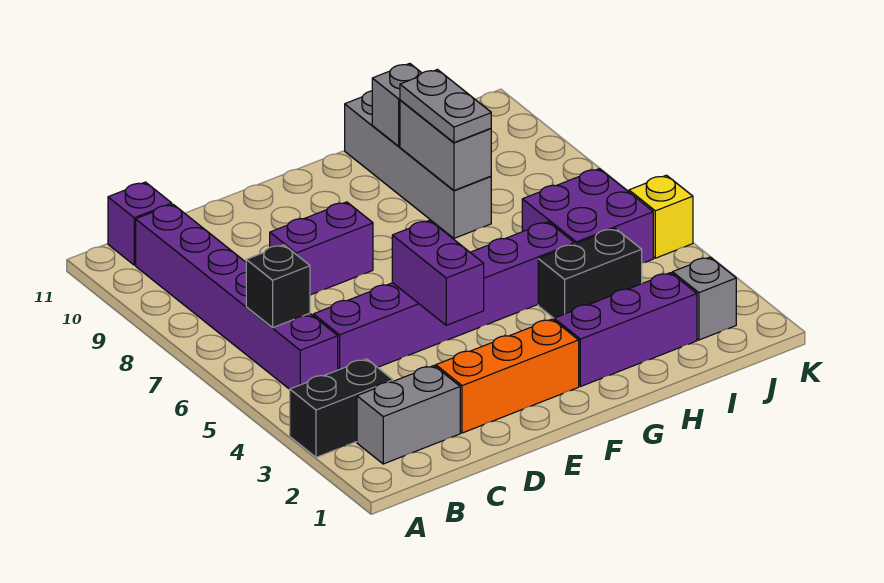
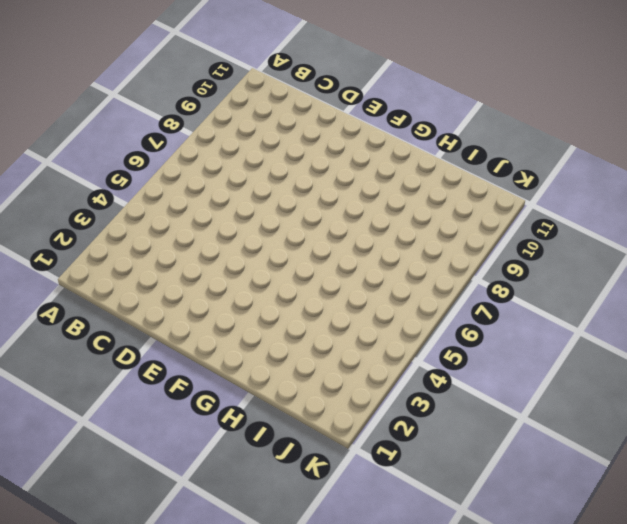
none -> black brick A3:B3 level 1
none -> grey brick B2:C2 level 1
none -> purple brick B5:B10 level 1

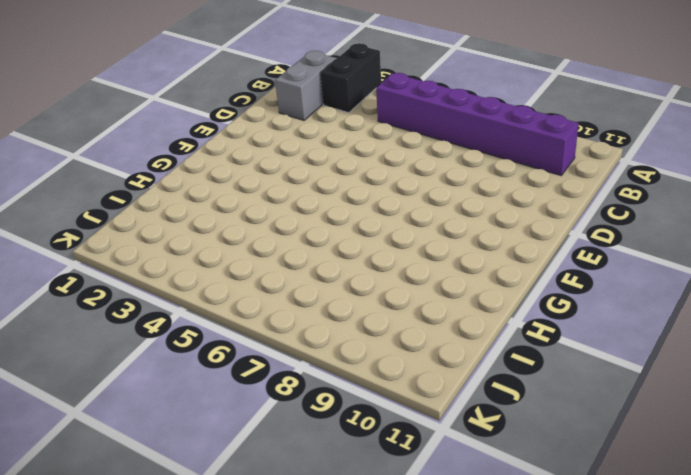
none -> purple brick B11 level 1
none -> purple brick C5:H5 level 1
none -> orange brick D2:F2 level 1

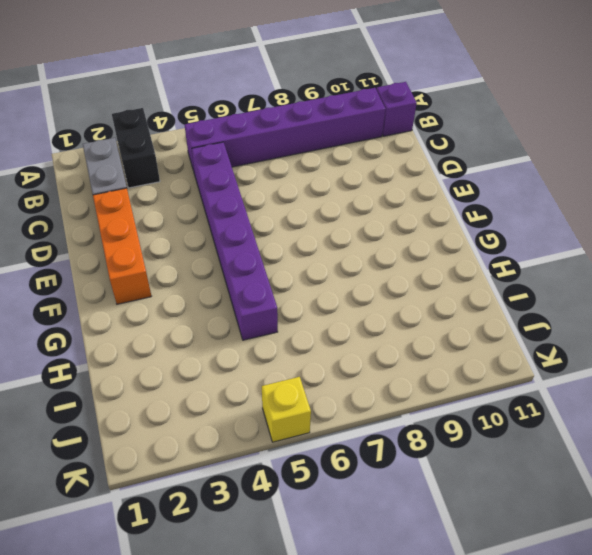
none -> purple brick D8:E8 level 1
none -> purple brick G2:I2 level 1
none -> black brick H4:I4 level 1

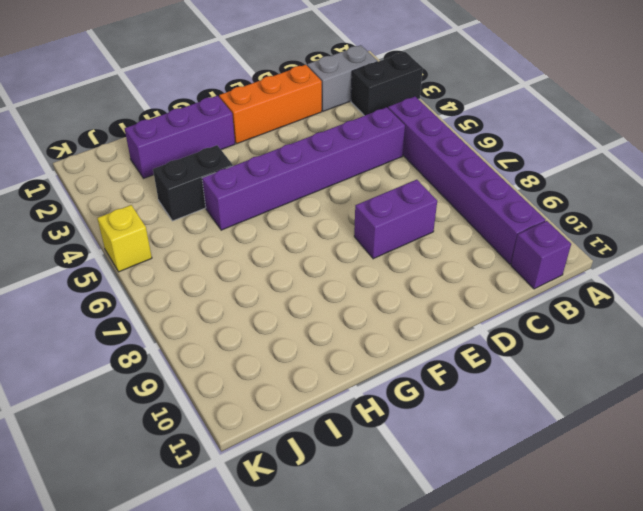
none -> grey brick H8:H11 level 1
none -> purple brick I5:J6 level 1
none -> grey brick J2 level 1

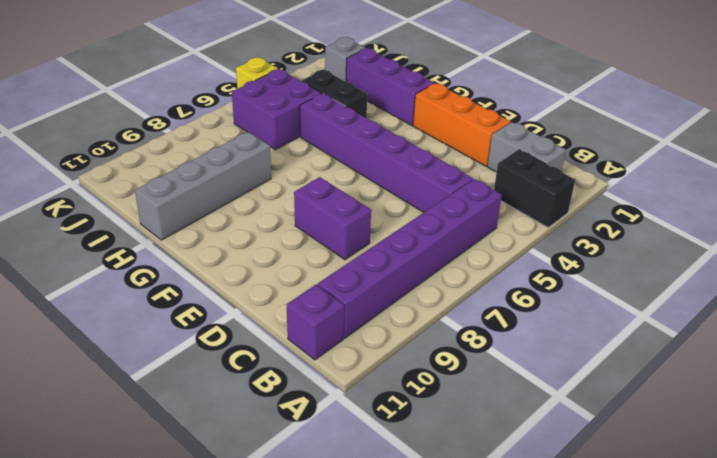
none -> black brick B6 level 2
none -> purple brick E4:E5 level 2
none -> grey brick H8:H9 level 2

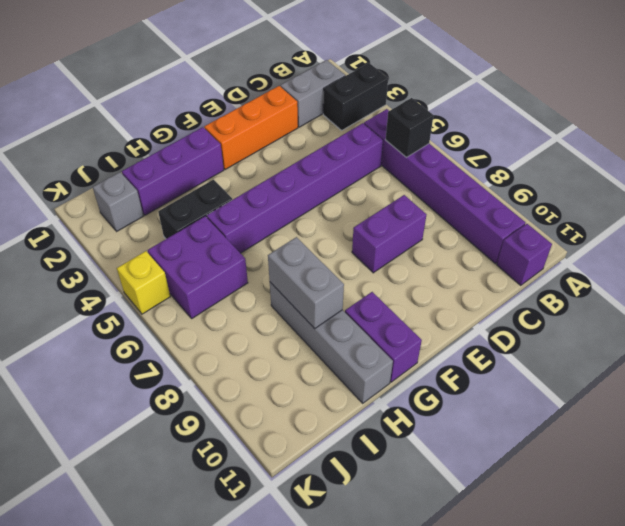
purple brick G10:G11 level 1 -> purple brick E4:E5 level 2
none -> grey brick H10 level 2
none -> grey plate H8:H9 level 3

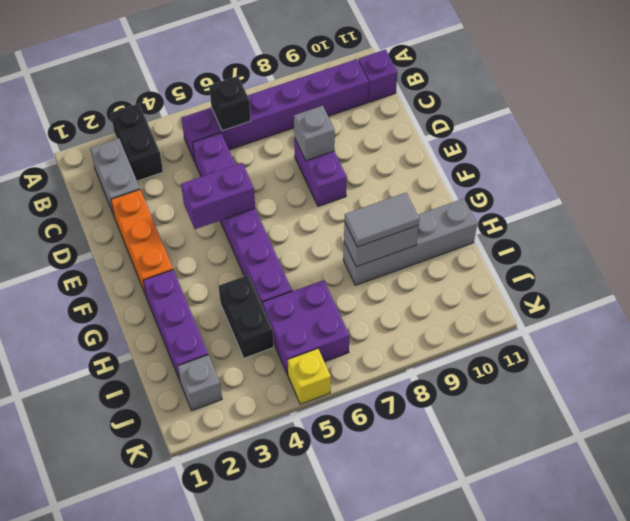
grey brick D8 level 2 -> grey brick H10 level 2
grey tile H8:H9 level 3 -> grey plate H8:H9 level 3

